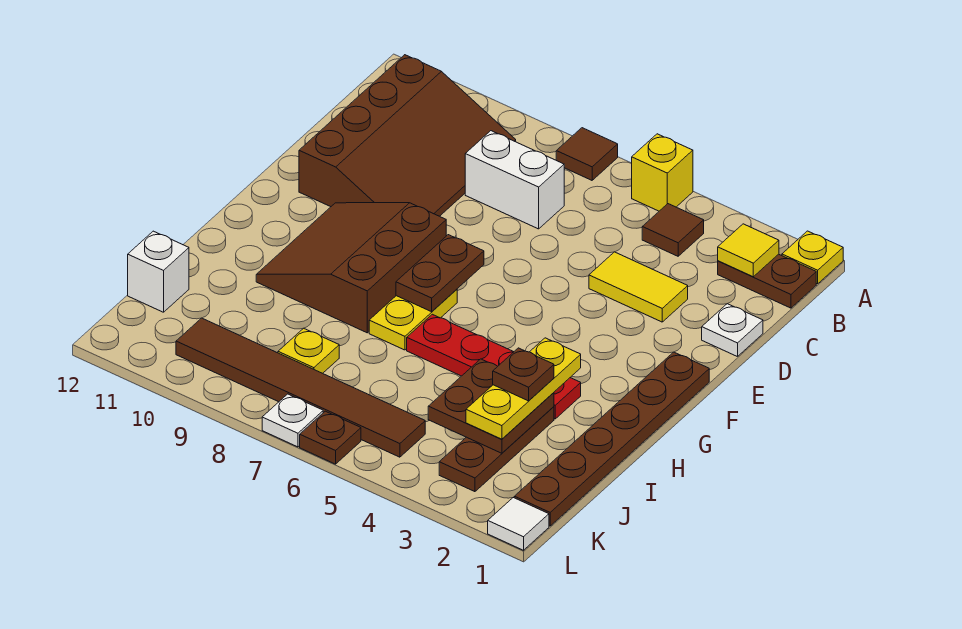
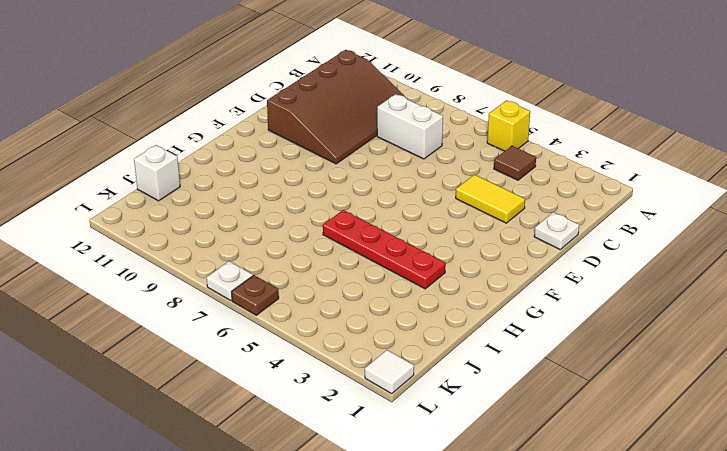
none -> yellow plate A1 level 1
none -> brown tile A7 level 1
none -> brown plate B1:B2 level 1

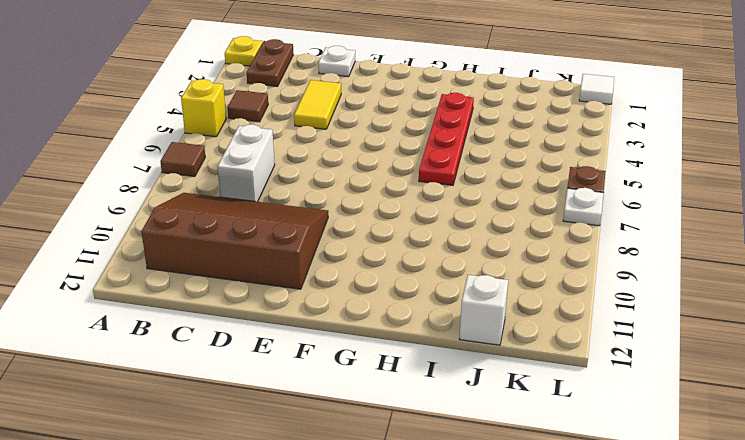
none -> brown plate F1:K1 level 1
none -> brown slope F8:H10 level 1 top 8
none -> yellow plate G7:H7 level 1

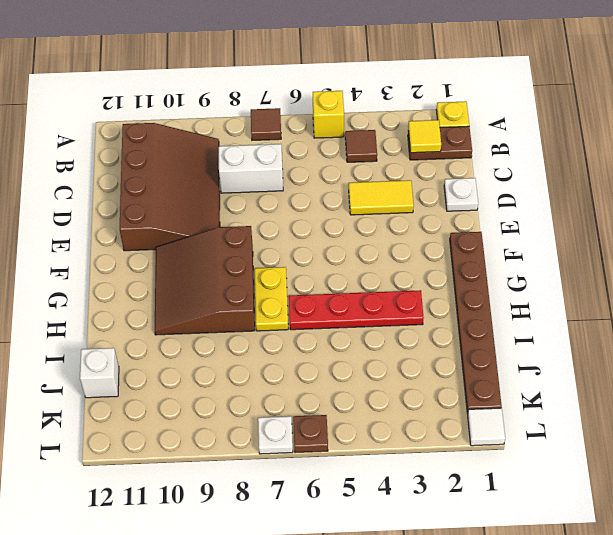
none -> brown plate I3:K3 level 1
none -> yellow plate J8 level 1
none -> brown tile K5:K10 level 1

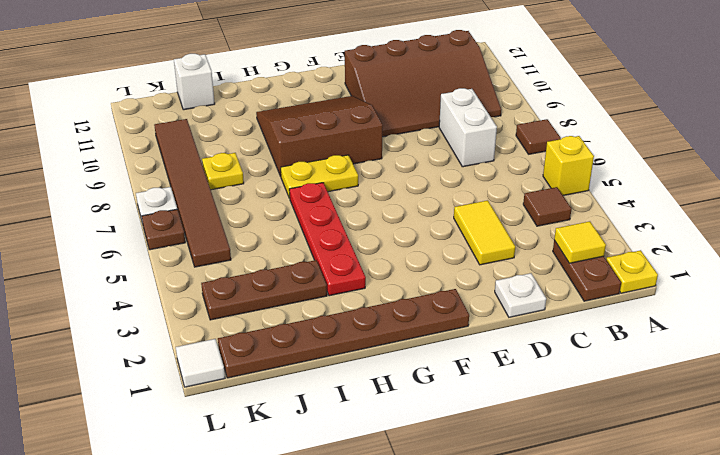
none -> brown plate F7:G7 level 2
none -> brown plate I3:J4 level 2
none -> yellow plate H3:J3 level 3

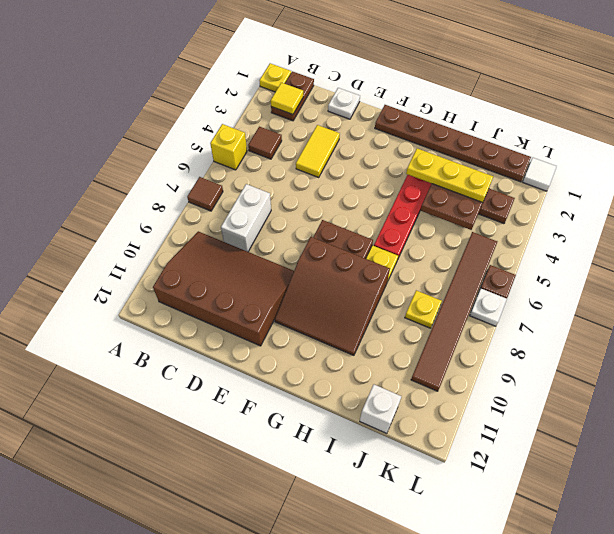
none -> brown plate I3 level 4

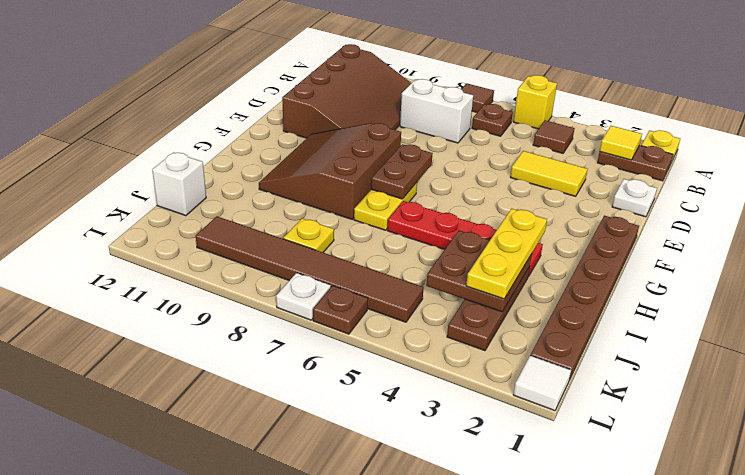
brown plate B6 level 1 -> brown plate I3 level 4

